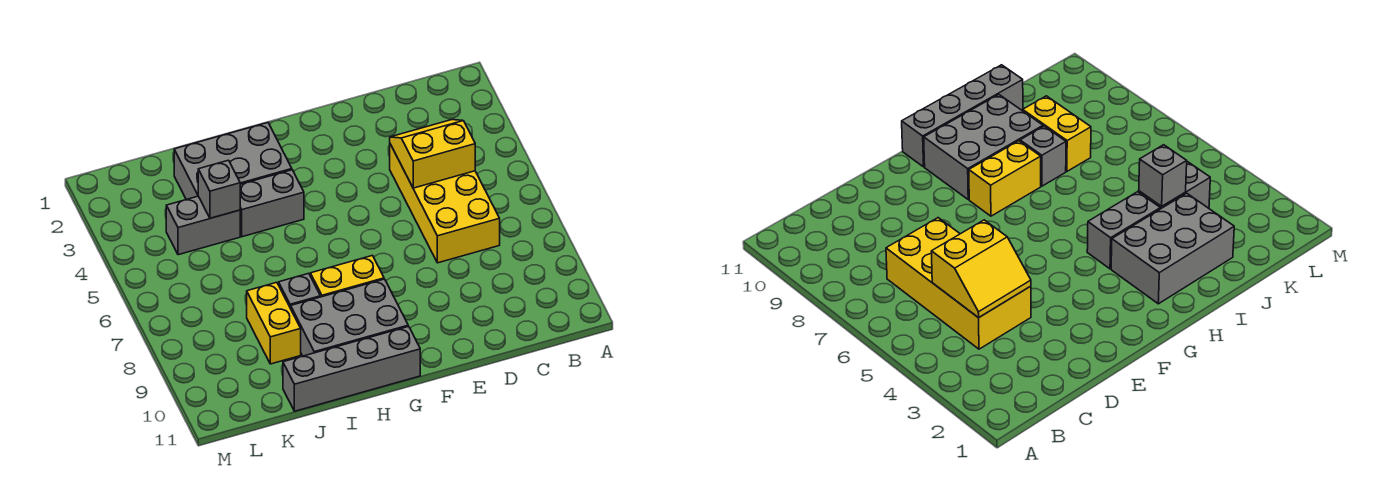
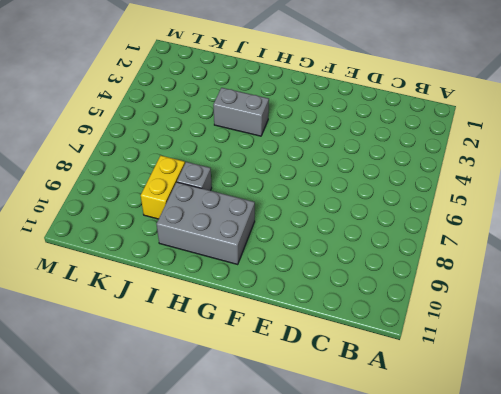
none -> yellow brick C4:D7 level 1
none -> yellow brick G8:H8 level 1

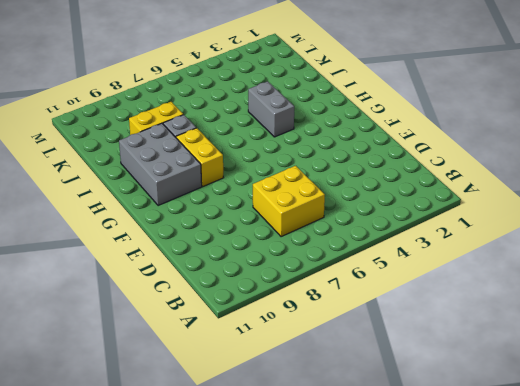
yellow brick C6:D7 level 1 -> yellow brick C4:D7 level 1
none -> grey brick G11:J11 level 1
none -> grey brick H2:J3 level 1

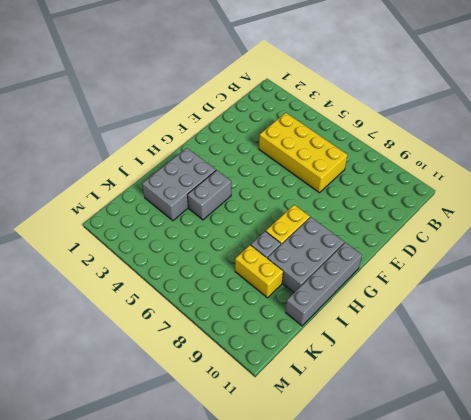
none -> grey brick J4:K4 level 1
none -> yellow slope C4:D5 level 2 top 5

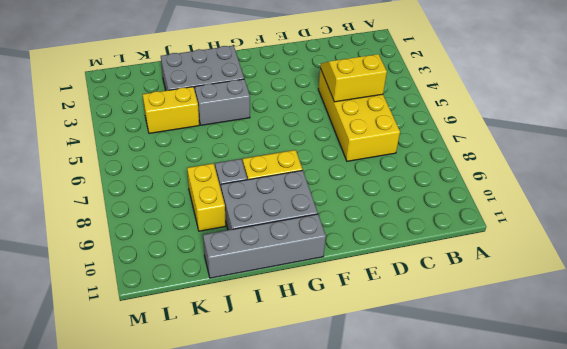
yellow brick J4:K4 level 1 -> grey brick J4:K4 level 1
none -> grey brick J4 level 2

